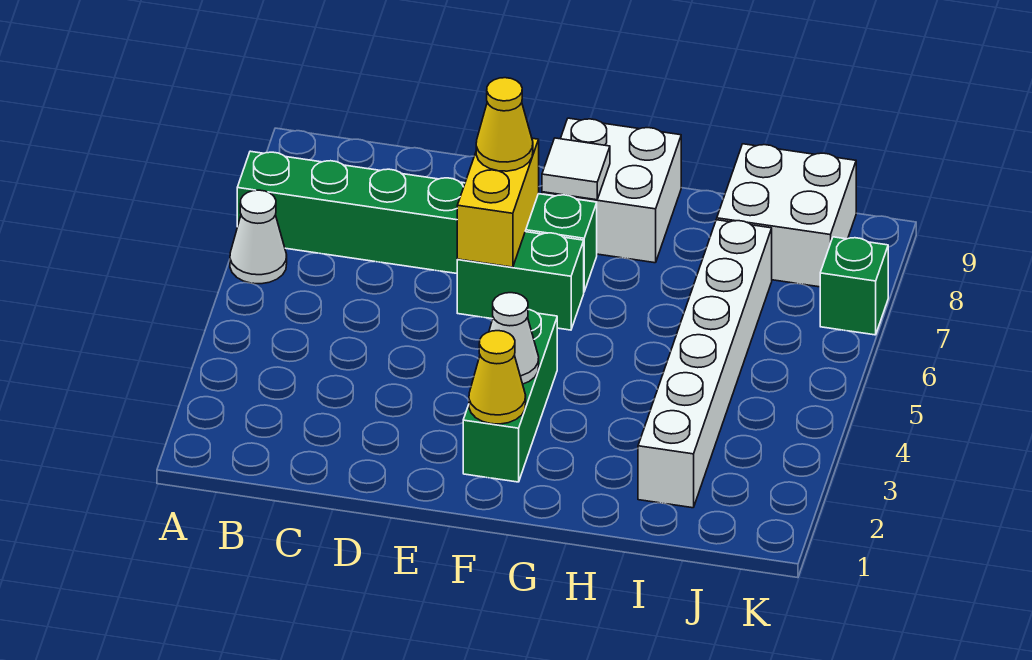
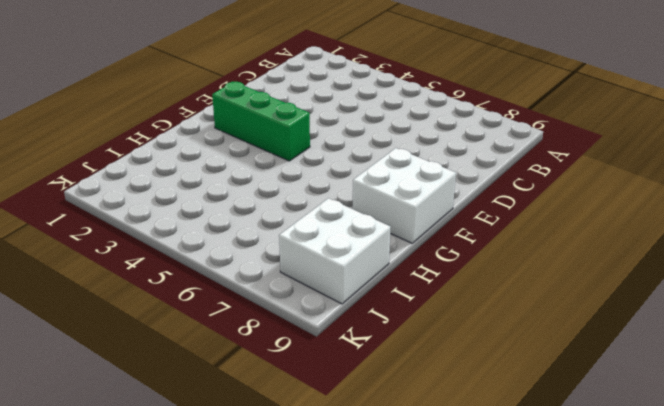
none -> white cone A6 level 1
none -> green brick A7:F7 level 1
none -> green brick E6:F6 level 1

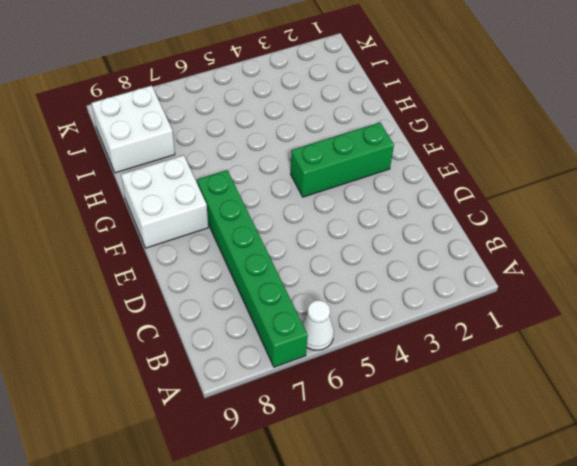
none -> green brick E6:F6 level 1
none -> white brick I2:I7 level 1
none -> green brick K7 level 1

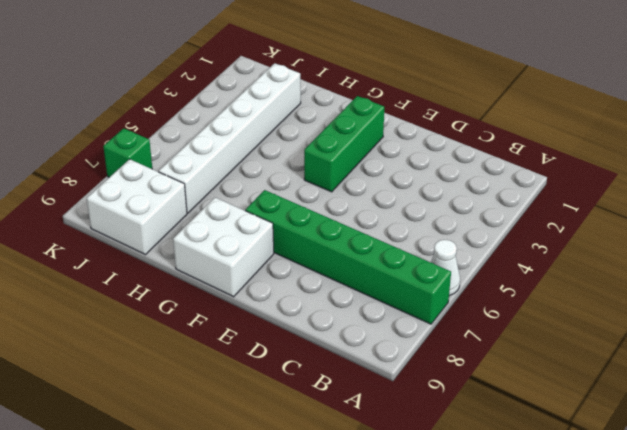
none -> green brick E6:F6 level 1
none -> yellow brick E6:E7 level 2
none -> yellow cone F2 level 2

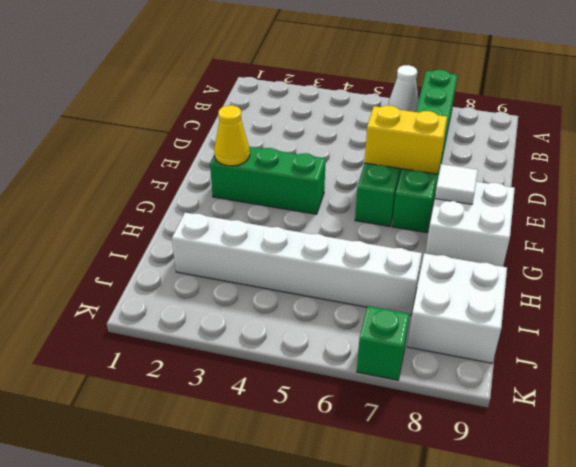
none -> white cone F3 level 2
none -> yellow cone E7 level 3

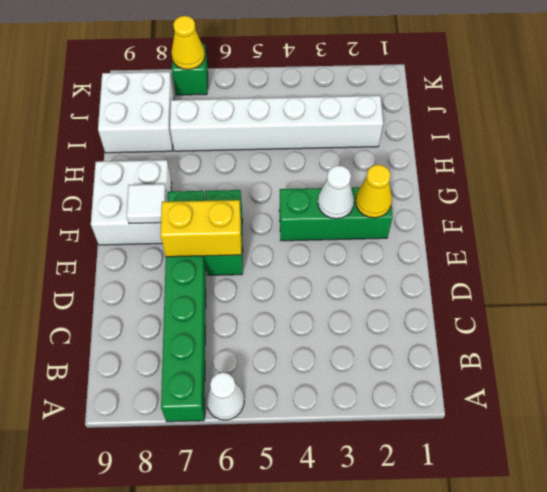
yellow cone K7 level 2 -> yellow cone E7 level 3

